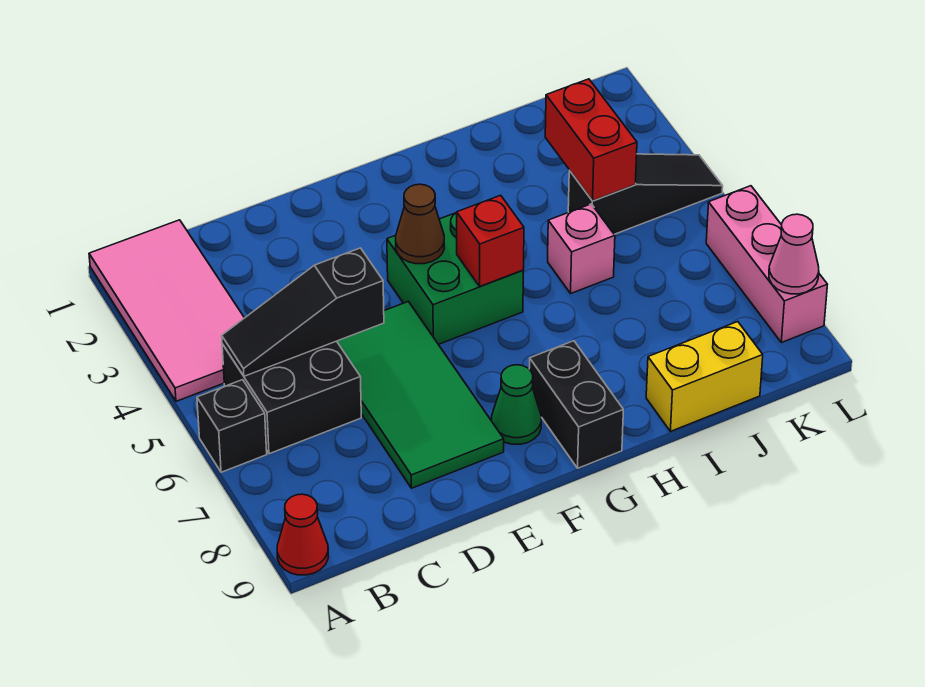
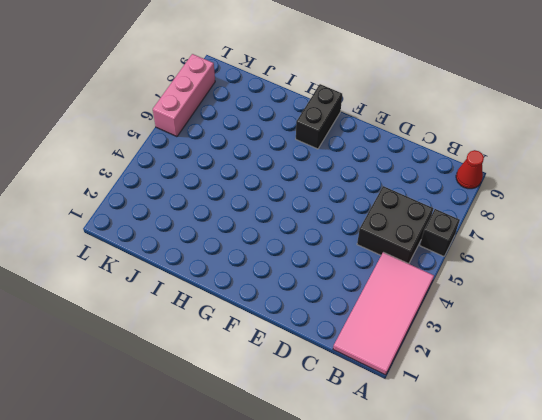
none -> green tile D5:E8 level 1
none -> green brick F4:G5 level 1
none -> green cone F8 level 1

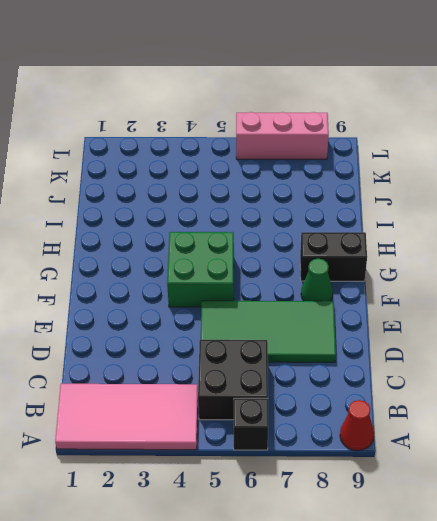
none -> pink brick I5 level 1
none -> yellow brick I9:J9 level 1
none -> black slope J4:L4 level 1 top J

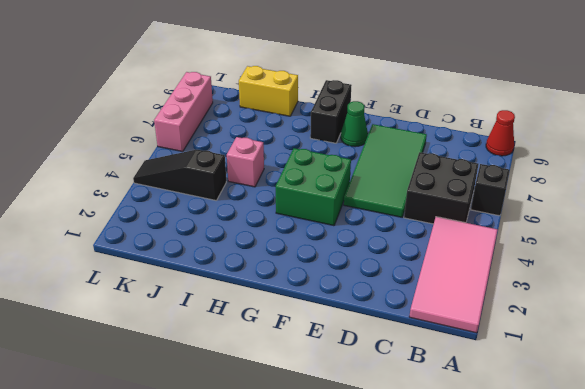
none -> black slope B5:D5 level 2 top D
none -> brown cone F4 level 2
none -> red brick G5 level 2

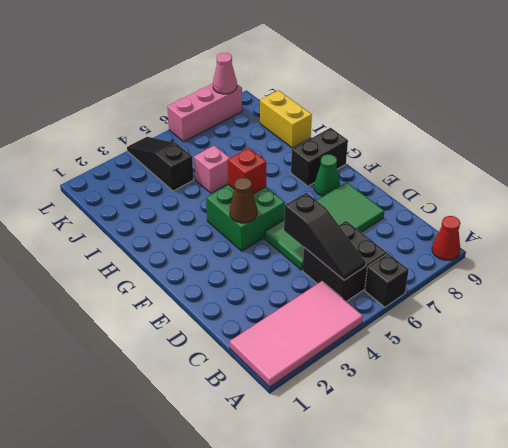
none -> red brick J3:J4 level 2

